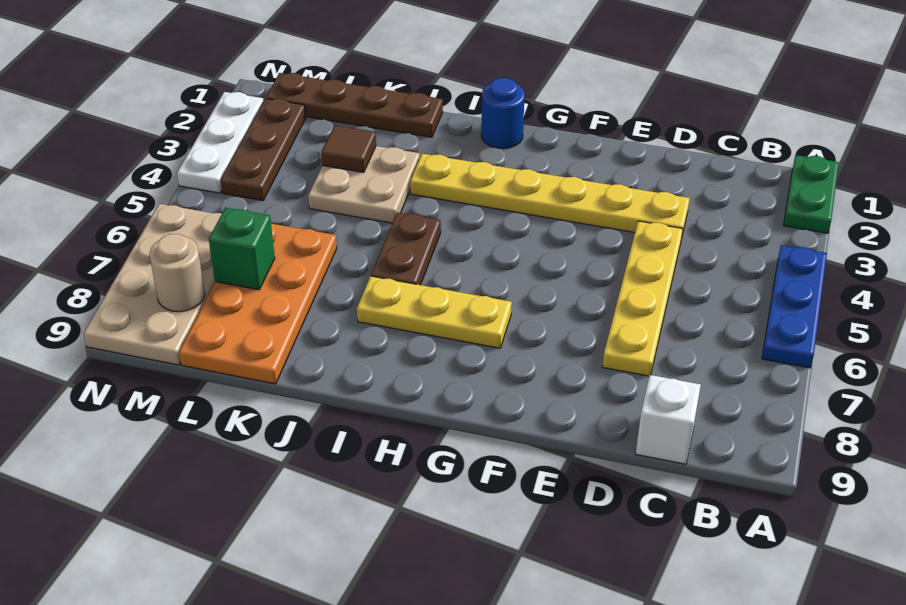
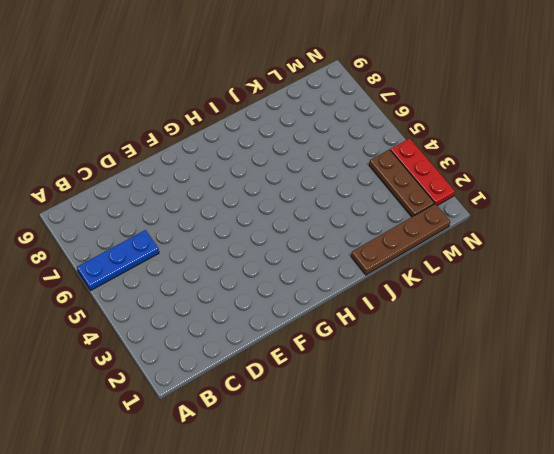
blue plate A6:C6 level 1 -> blue plate A4:A6 level 1
red plate N2:N4 level 1 -> white plate N2:N4 level 1
none -> green plate A1:A2 level 1
none -> white brick C9 level 1
none -> yellow plate D3:I3 level 1

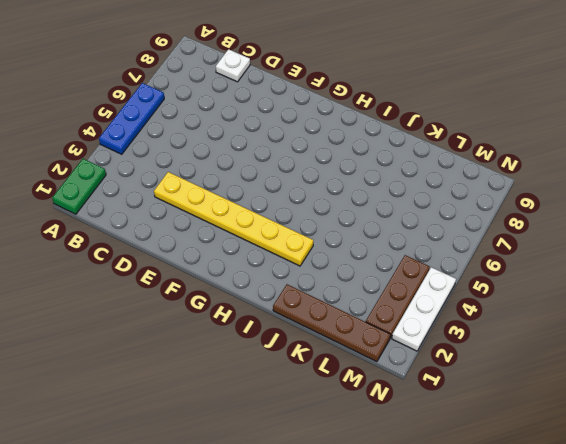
white plate C9 level 1 -> white brick C9 level 1
none -> yellow plate D4:D7 level 1
none -> yellow plate G7:I7 level 1
none -> blue round brick H1 level 1

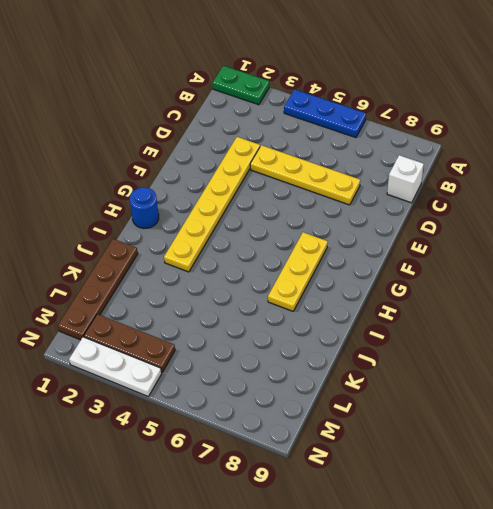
none -> brown plate I5:I6 level 1
none -> tan plate J3:K4 level 1
none -> orange plate K6:L9 level 1

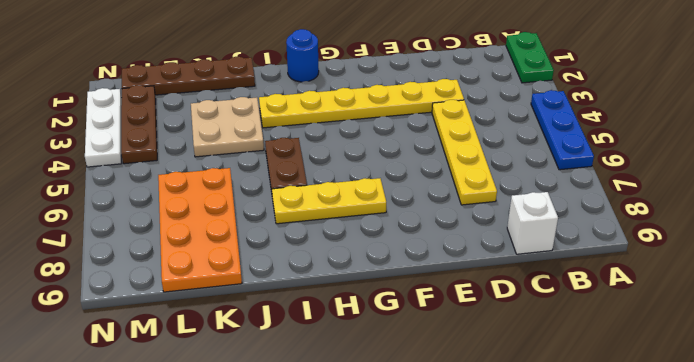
none -> tan plate M6:N9 level 1
none -> brown tile K3 level 2
none -> green brick L7 level 2

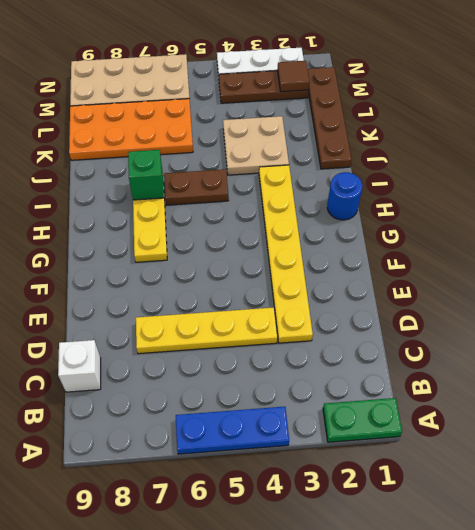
green brick I7 level 2 -> green brick L7 level 2
brown tile M2 level 2 -> brown tile K3 level 2
none -> tan round brick M8 level 2

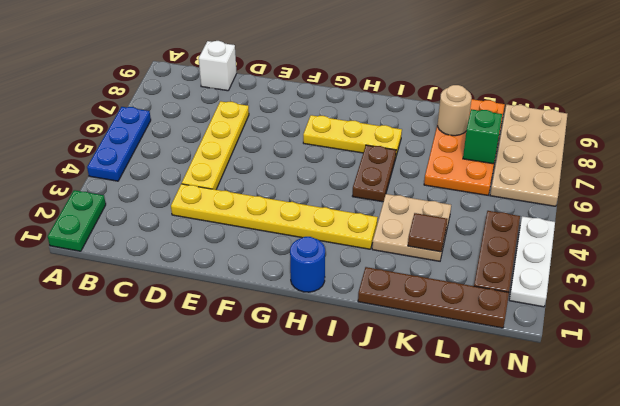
tan round brick K8 level 2 -> tan round brick M8 level 2

